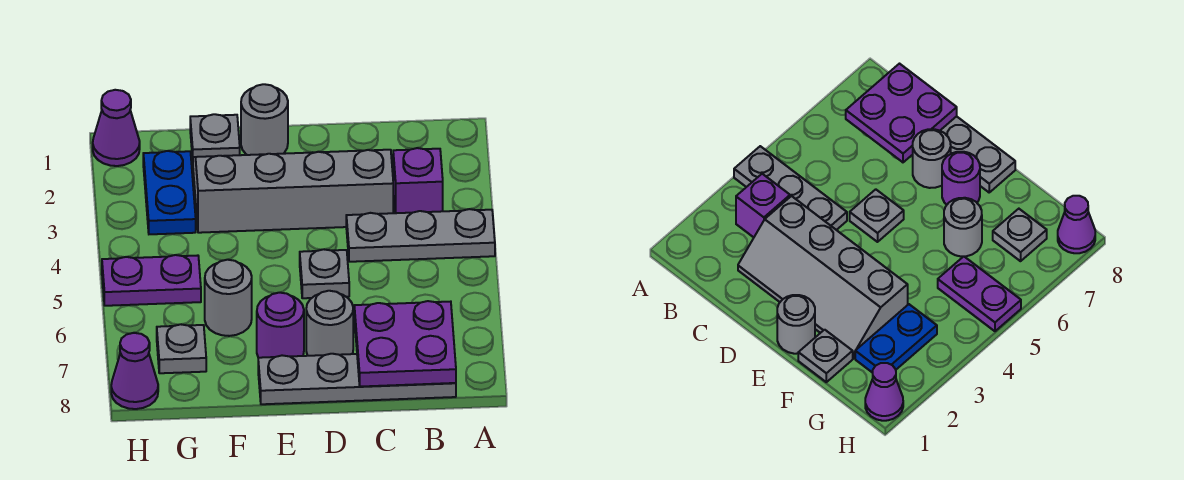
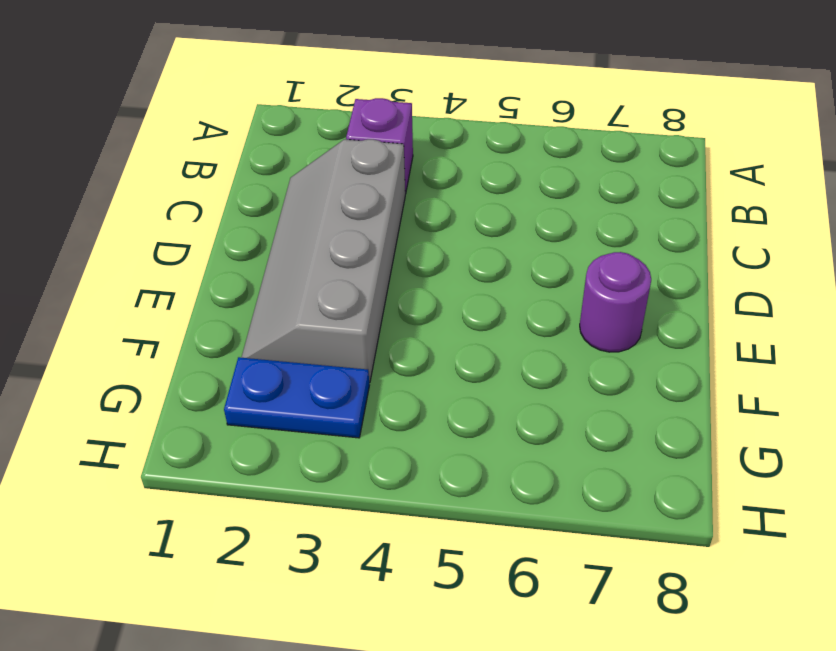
none -> grey plate A4:C4 level 1
none -> grey plate B8:E8 level 1
none -> grey plate D5 level 1

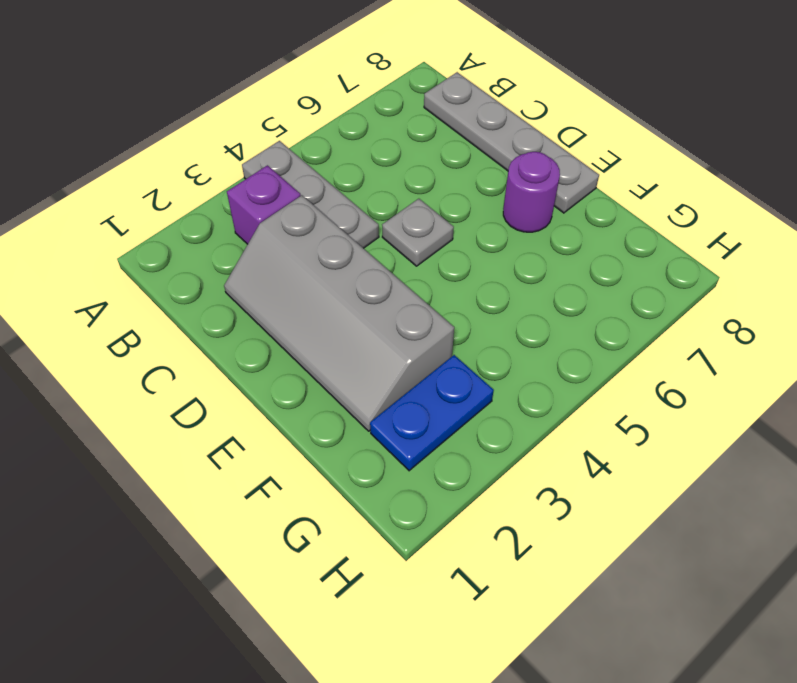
none -> grey round brick D7 level 1
none -> grey round brick E1 level 1
none -> grey plate F1 level 1

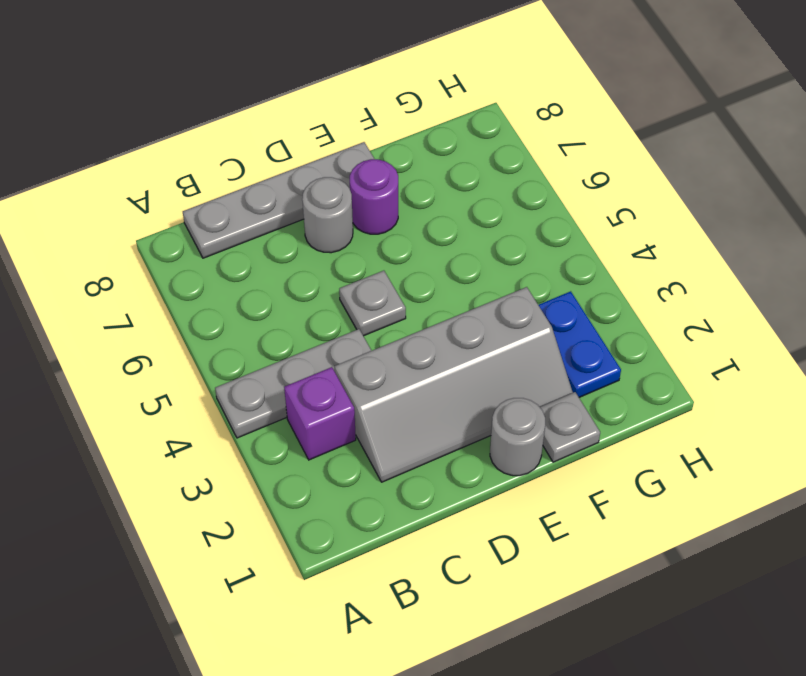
none -> grey round brick F6 level 1
none -> purple plate G5:H5 level 1
none -> grey plate G7 level 1

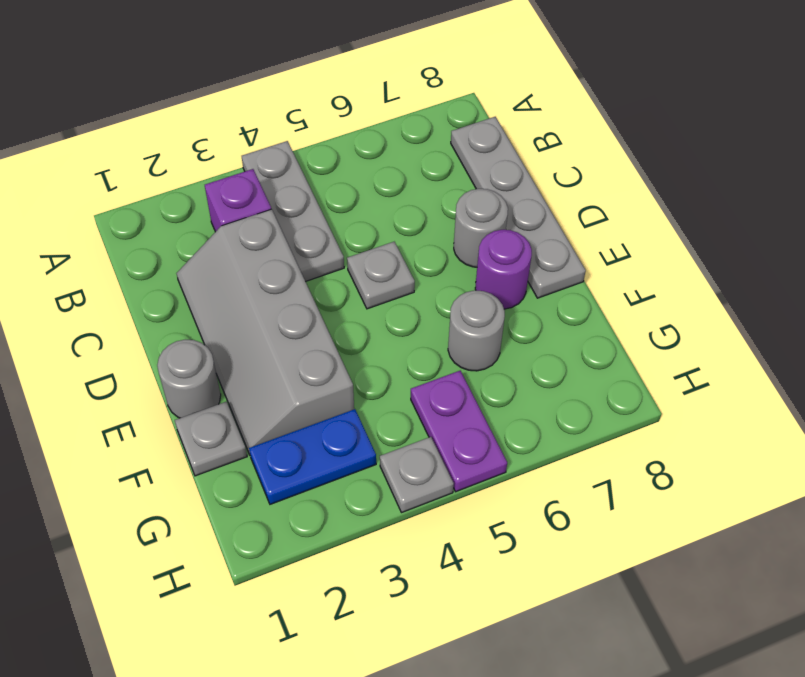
grey plate H4 level 1 -> grey plate G7 level 1
none -> purple cone H1 level 1
none -> purple cone H8 level 1
none -> purple plate B7:C8 level 2

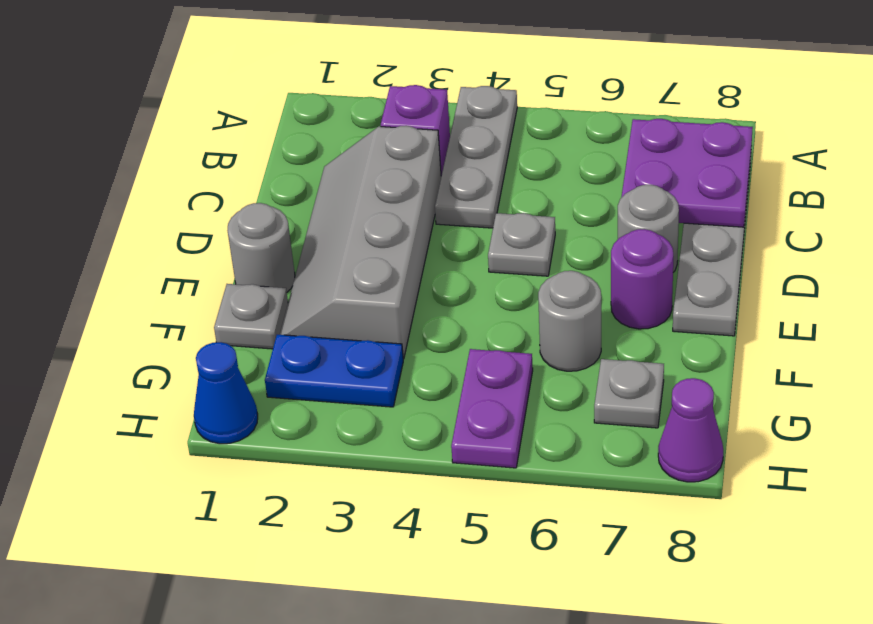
blue cone H1 level 1 -> purple cone H1 level 1

